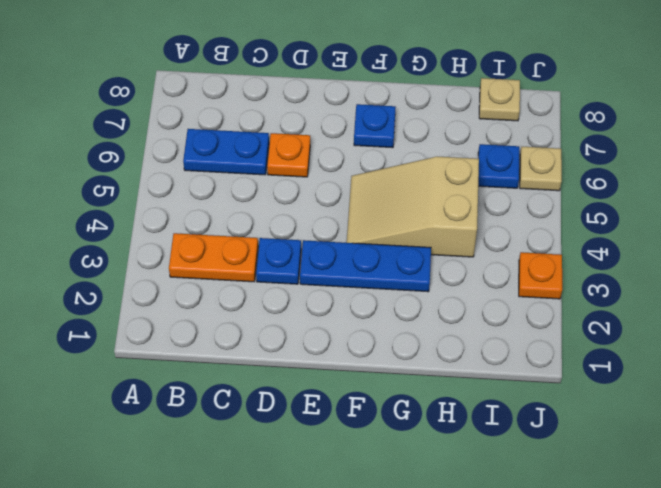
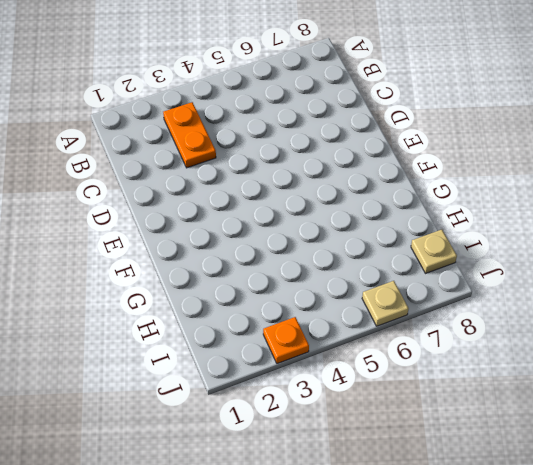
none -> blue plate B6:C6 level 1
none -> blue plate D3 level 1

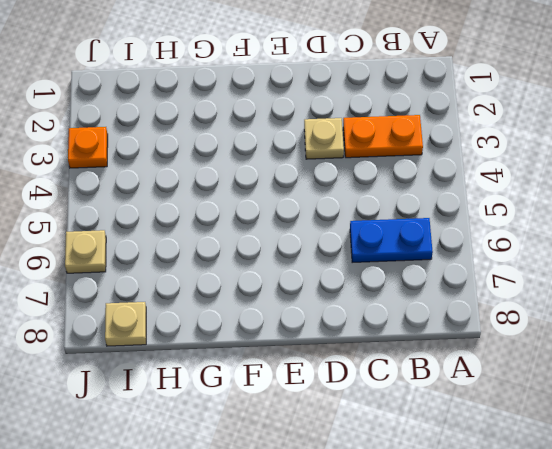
tan plate D3 level 1 -> blue plate D3 level 1
none -> orange plate D6 level 1
none -> blue plate E3:G3 level 1

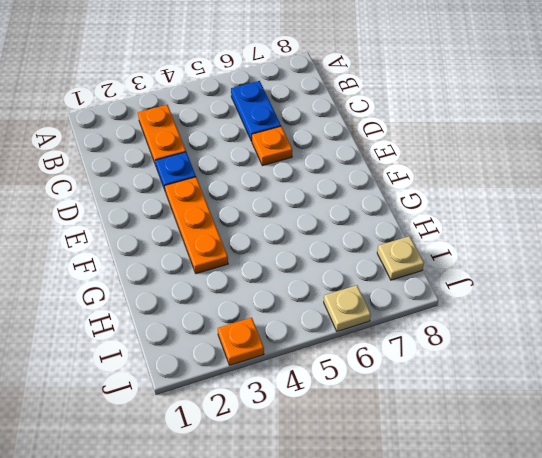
orange plate E3:G3 level 1 -> blue plate E3:G3 level 1
none -> tan slope F4:H5 level 1 top H
none -> blue plate F7 level 1

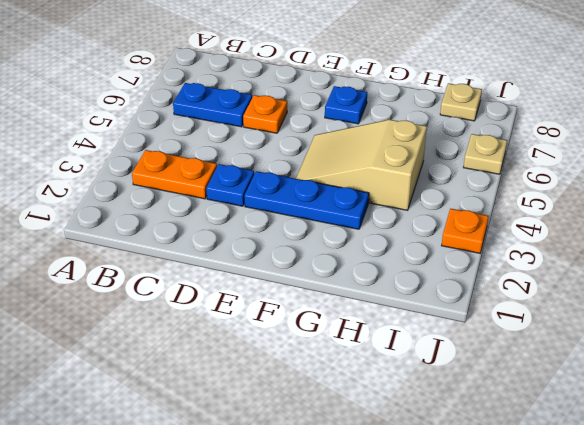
none -> blue plate I6 level 1

